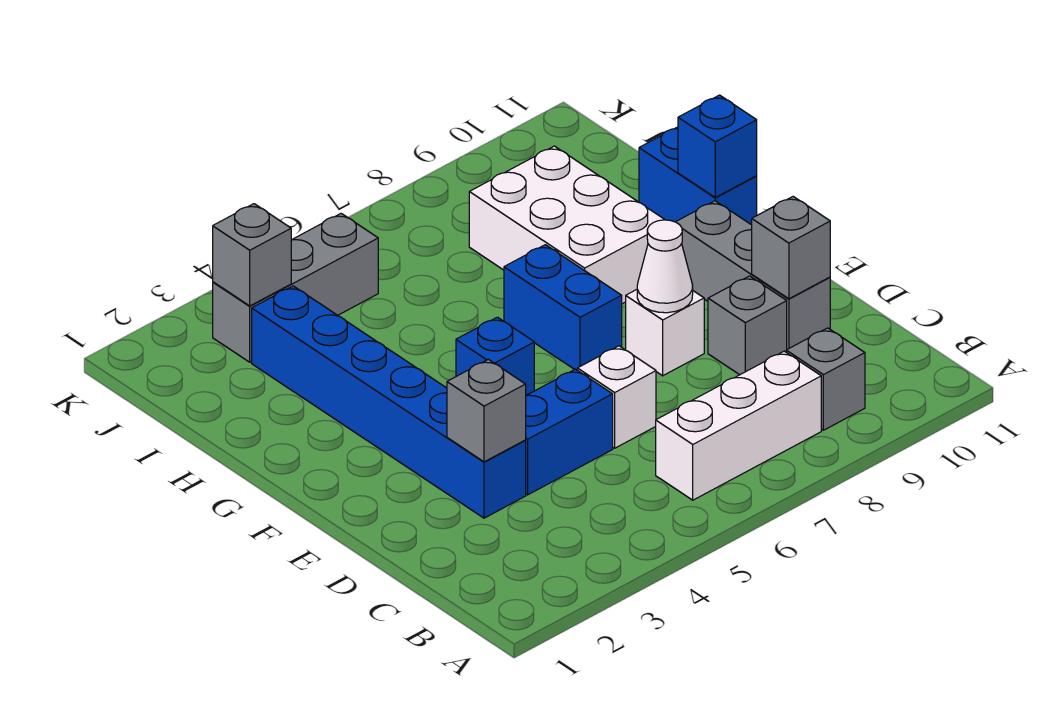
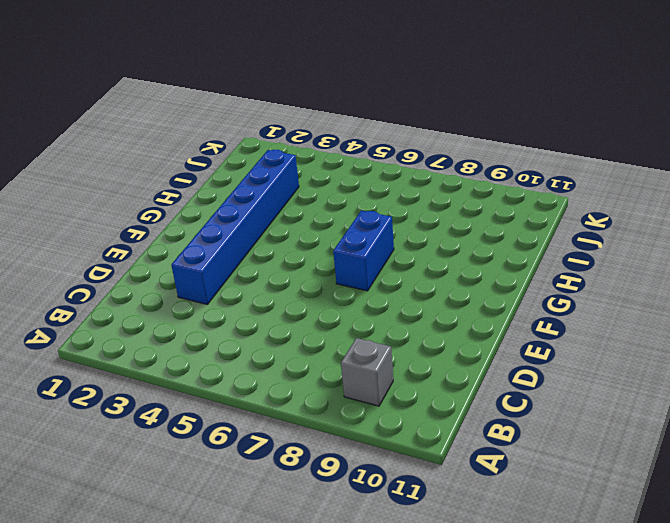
none -> white brick B6:B8 level 1
none -> blue brick D4:D5 level 1
none -> white brick D6 level 1

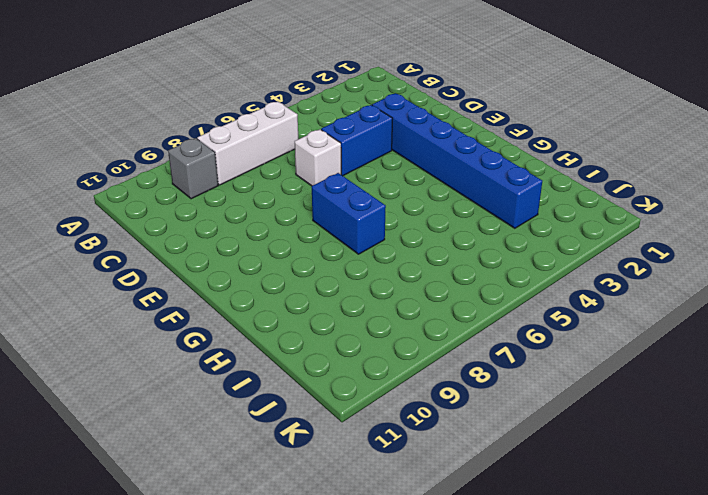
none -> grey brick D9 level 1
none -> grey brick D10:F10 level 1
none -> white brick E8 level 1

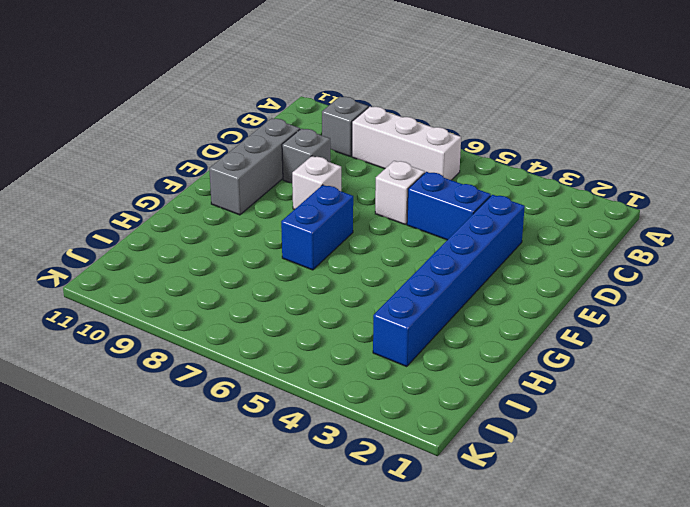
none -> blue brick F5 level 1
none -> white brick G8:I9 level 1
none -> blue brick G11:H11 level 1

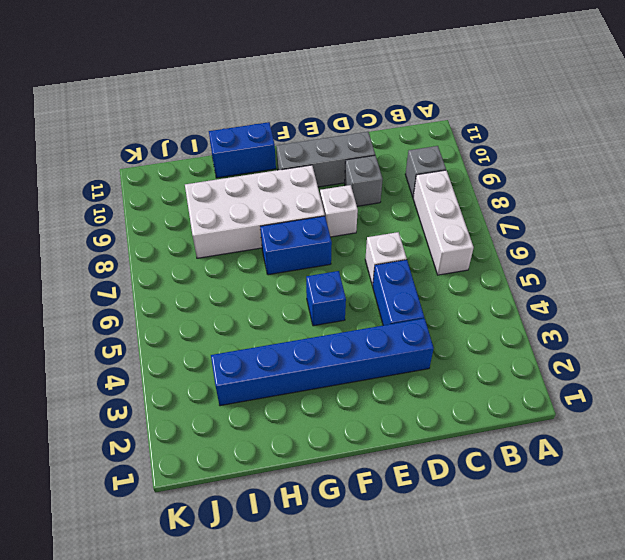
white brick F8:I9 level 1 -> white brick G8:I9 level 1
none -> grey brick J3:J5 level 1
none -> grey brick D3 level 2
none -> grey brick D10 level 2

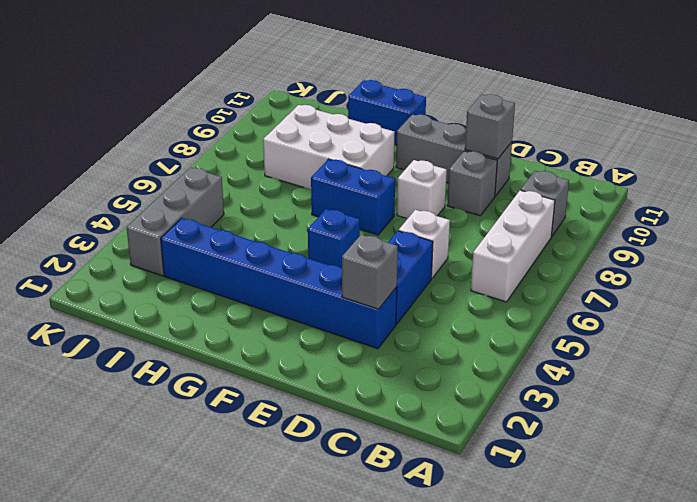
none -> white cone E8 level 2
none -> blue brick G11 level 2
none -> grey brick J3 level 2

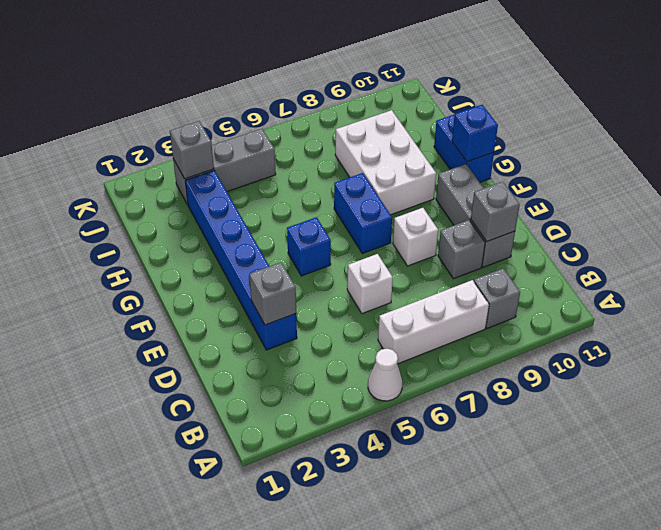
white cone A5 level 1 -> white cone E8 level 2
none -> blue brick D4:D5 level 1

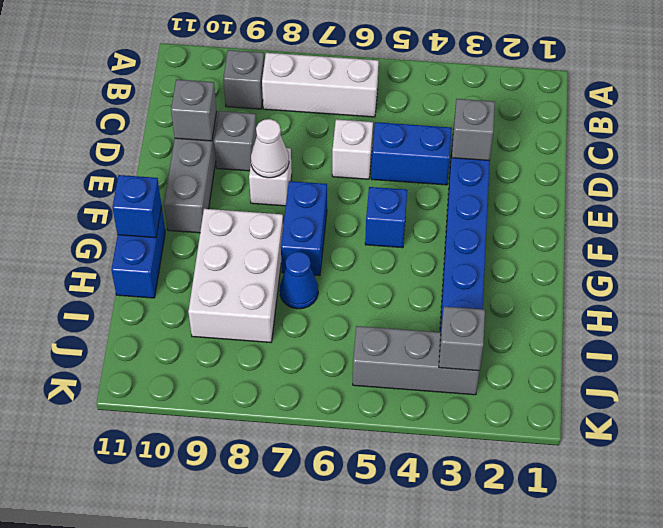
blue cone H7 level 1 -> none

